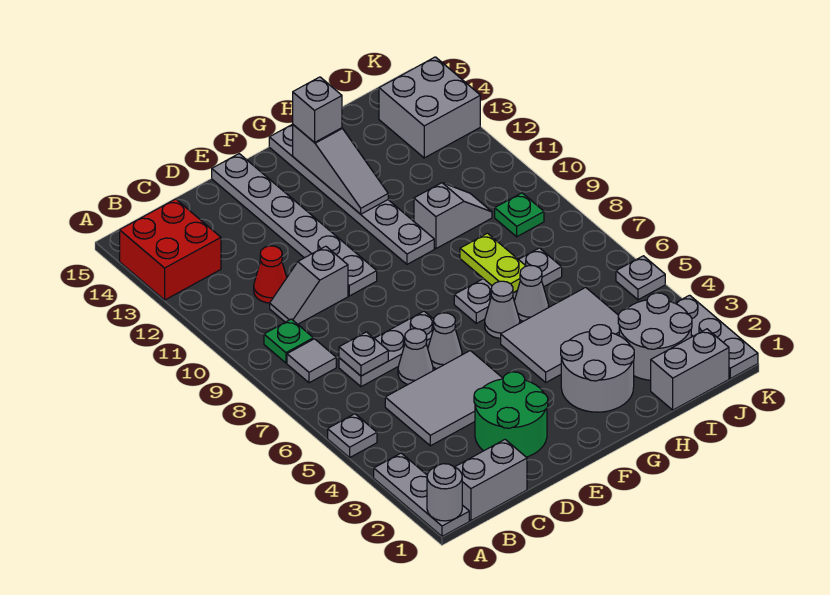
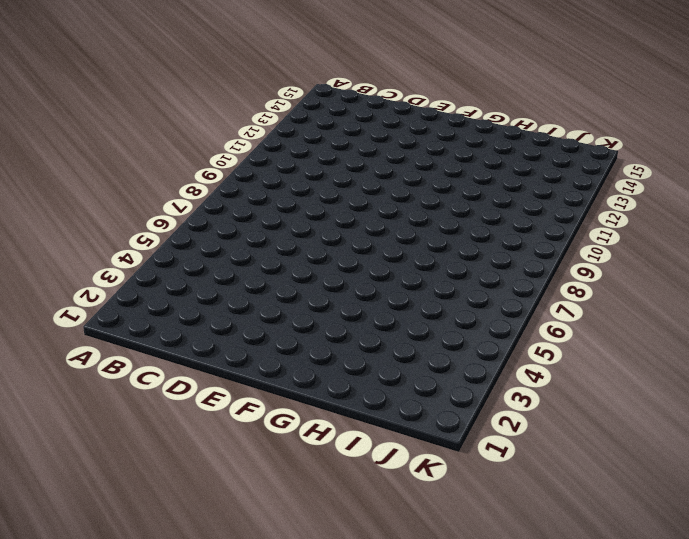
none -> grey plate A1:A3 level 1
none -> grey plate A5 level 1
none -> red brick A13:B14 level 1
none -> grey brick B1:C1 level 1

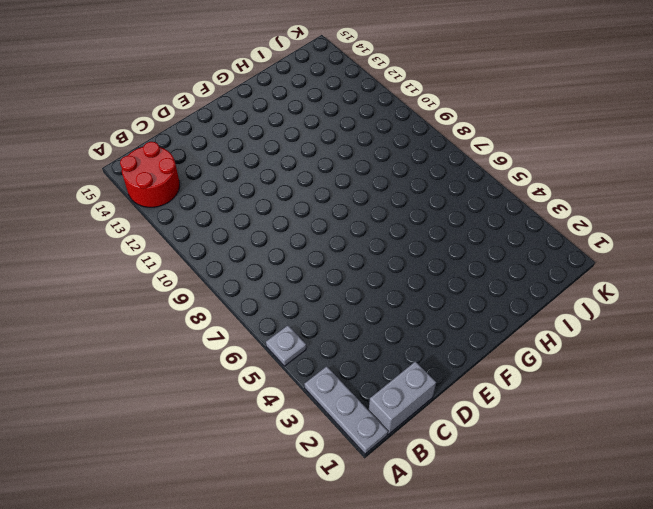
red round brick A13:B14 level 1 -> red brick A13:B14 level 1
none -> grey tile B8 level 1
none -> green plate B9 level 1
none -> grey tile C4:E5 level 1
none -> grey plate C7:E7 level 1

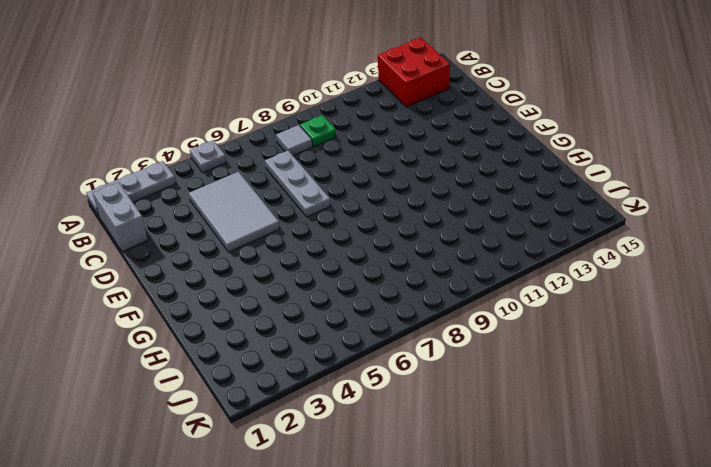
none -> grey slope C10:D10 level 1 top D
none -> red cone C11 level 1
none -> green round brick D2:E3 level 1
none -> grey cone D6 level 1

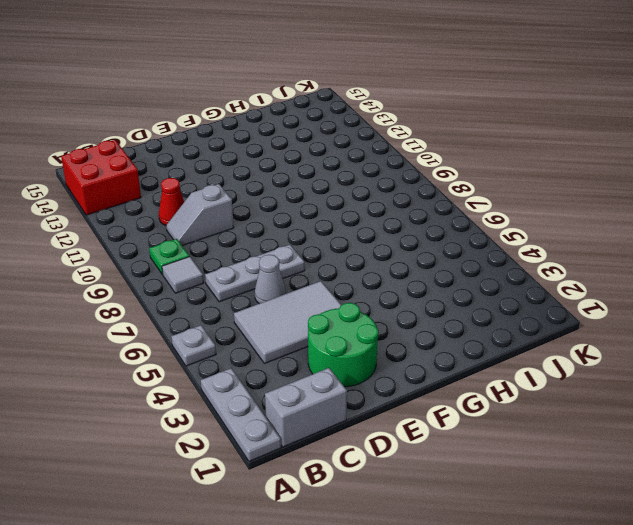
none -> grey cone E6 level 1
none -> grey plate E10:E15 level 1
none -> grey round brick G2:H3 level 1
none -> grey tile G4:I5 level 1

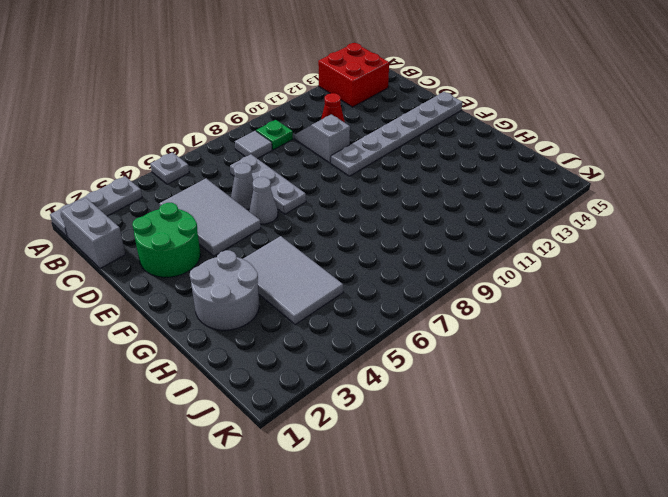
none -> grey cone G6 level 1
none -> grey plate G7:I7 level 1
none -> grey plate G10:G15 level 1
none -> grey cone H6 level 1

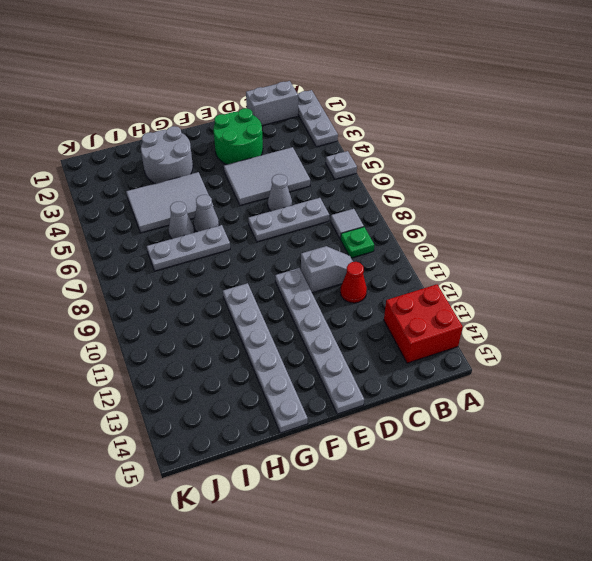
none -> grey cone E6 level 1
none -> grey slope H10:I10 level 1 top H
none -> grey brick I1:J1 level 1
none -> grey round brick I2:J3 level 1

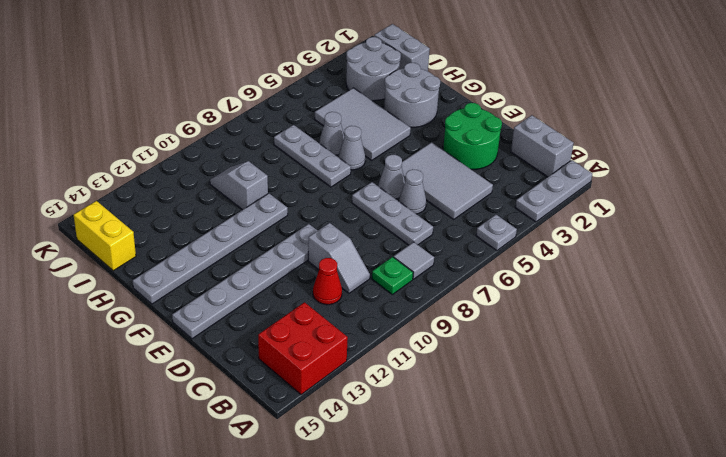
yellow brick I15:J15 level 1 -> none
none -> green plate J9 level 1
none -> grey brick J13:K14 level 1
none -> grey plate K1:K3 level 1
none -> grey plate K5 level 1

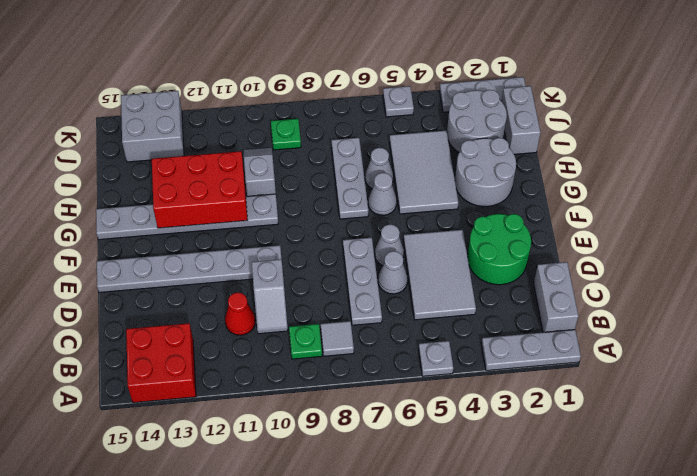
red brick G11:H13 level 2 -> grey slope G12:G14 level 2 top 14
none -> grey round brick A1 level 2
none -> grey plate C7 level 2
none -> lime plate H7:H8 level 2
none -> grey brick G14 level 3

